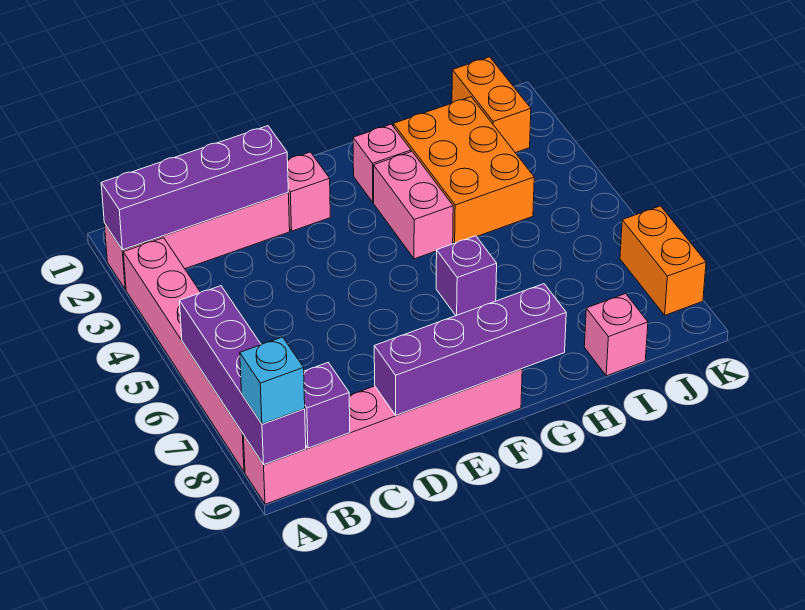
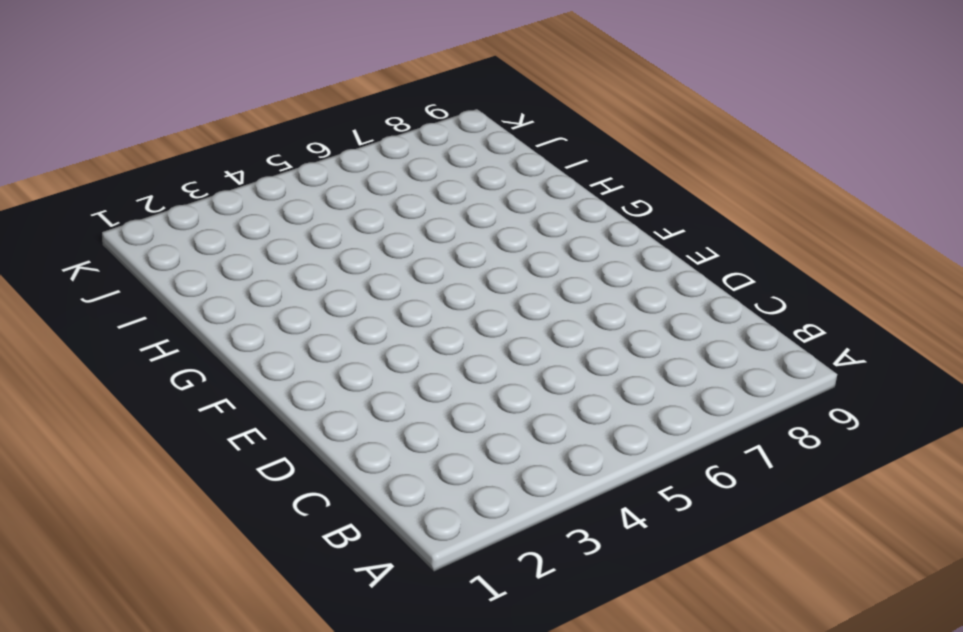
none -> pink brick A2:D2 level 1
none -> pink brick A3:A8 level 1
none -> pink brick A9:F9 level 1

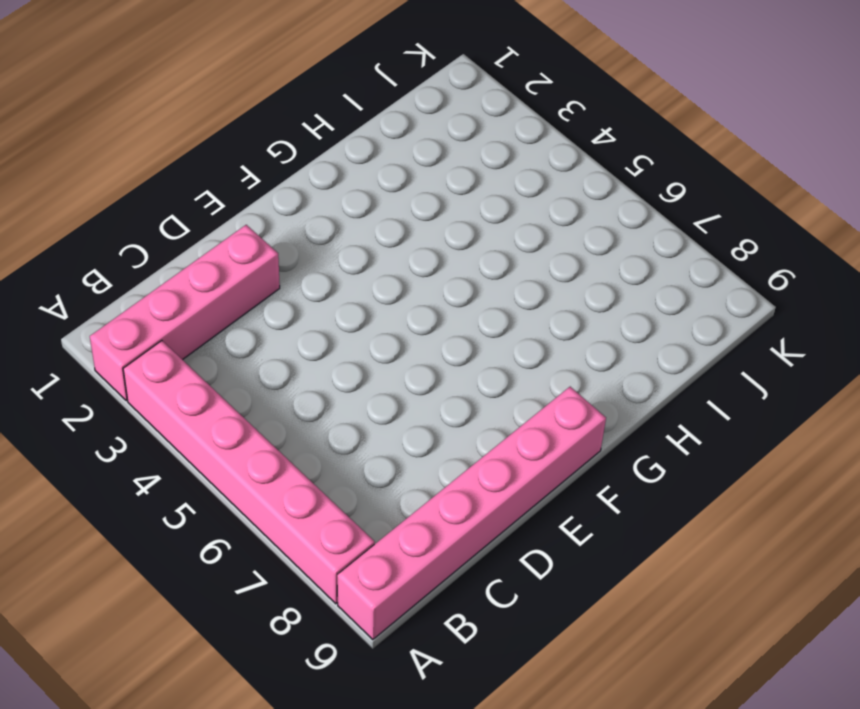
none -> pink brick E2 level 1
none -> pink brick G2 level 1
none -> pink brick G3:G4 level 1

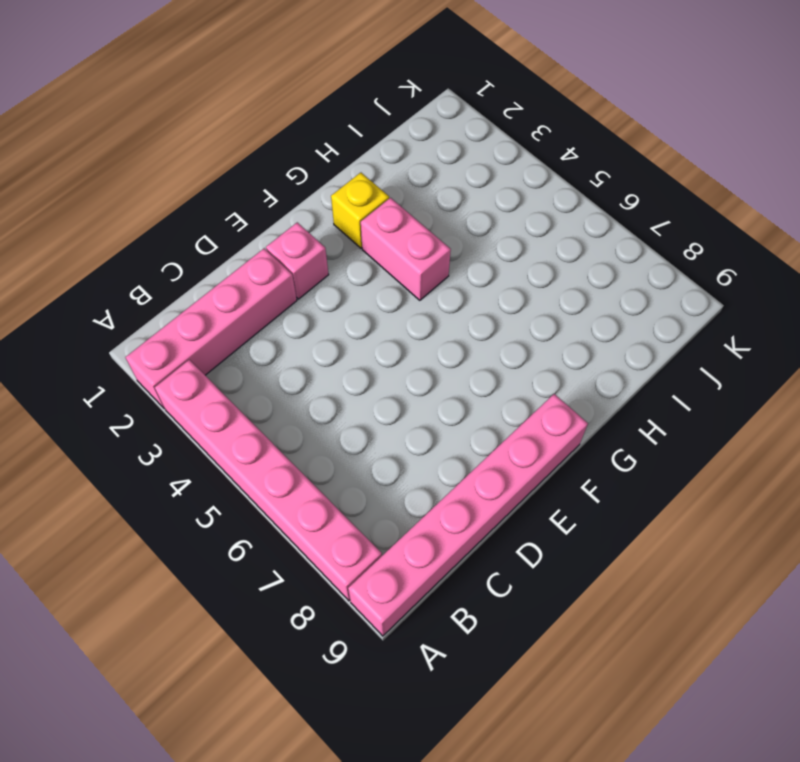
yellow brick G2 level 1 -> pink brick G2 level 1
none -> purple brick G6 level 1
none -> orange brick H2:I4 level 1
none -> pink brick I9 level 1

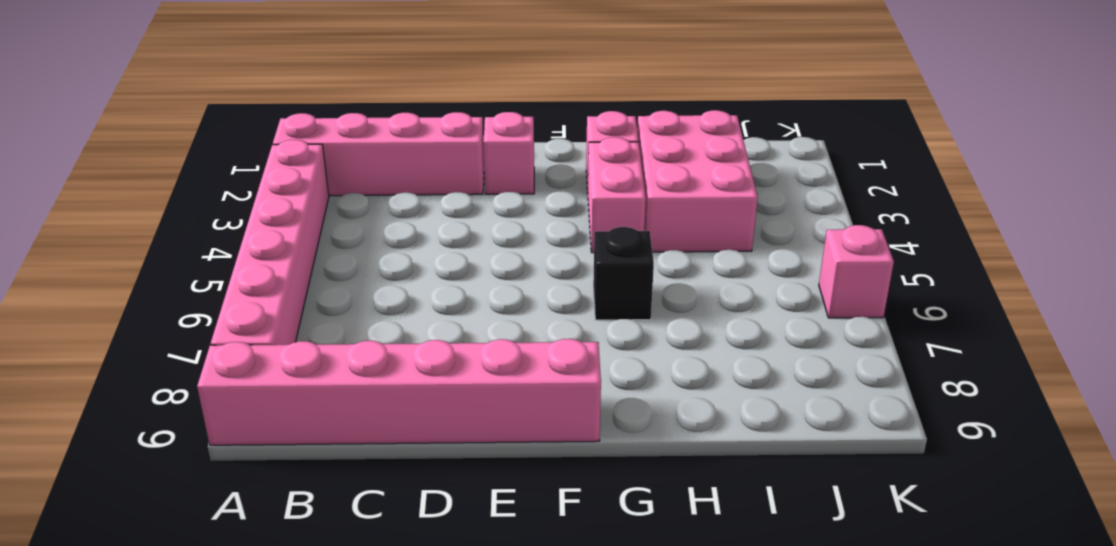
black brick G6 level 1 -> purple brick G6 level 1
pink brick H2:I4 level 1 -> orange brick H2:I4 level 1
pink brick K6 level 1 -> pink brick I9 level 1
none -> orange brick J1:J2 level 1
none -> orange brick K7:K8 level 1
none -> purple brick A2:D2 level 2

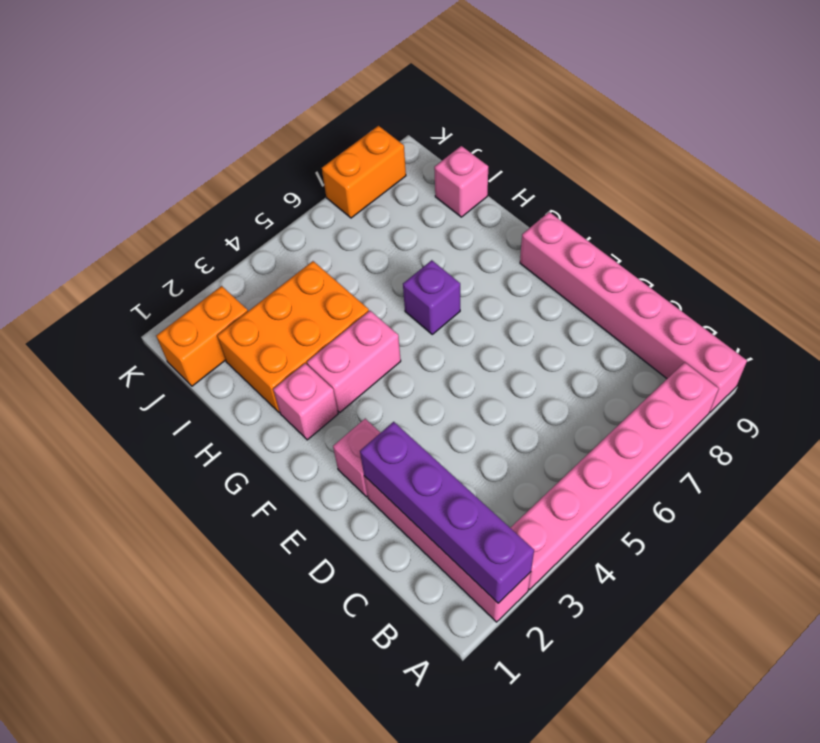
none -> purple brick A6:A9 level 2
none -> purple brick B9 level 2
none -> purple brick D9:G9 level 2

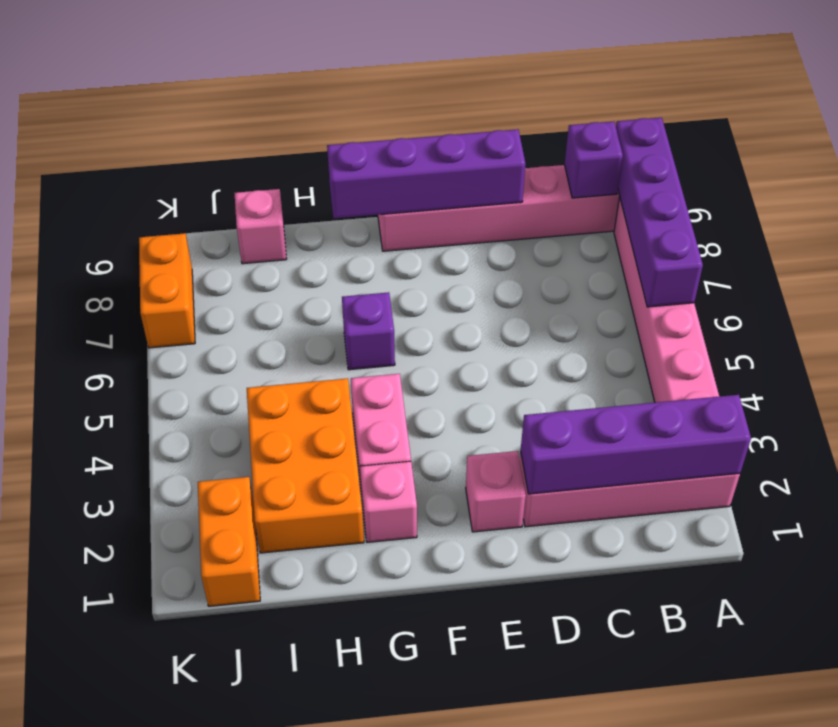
none -> cyan brick A9 level 3

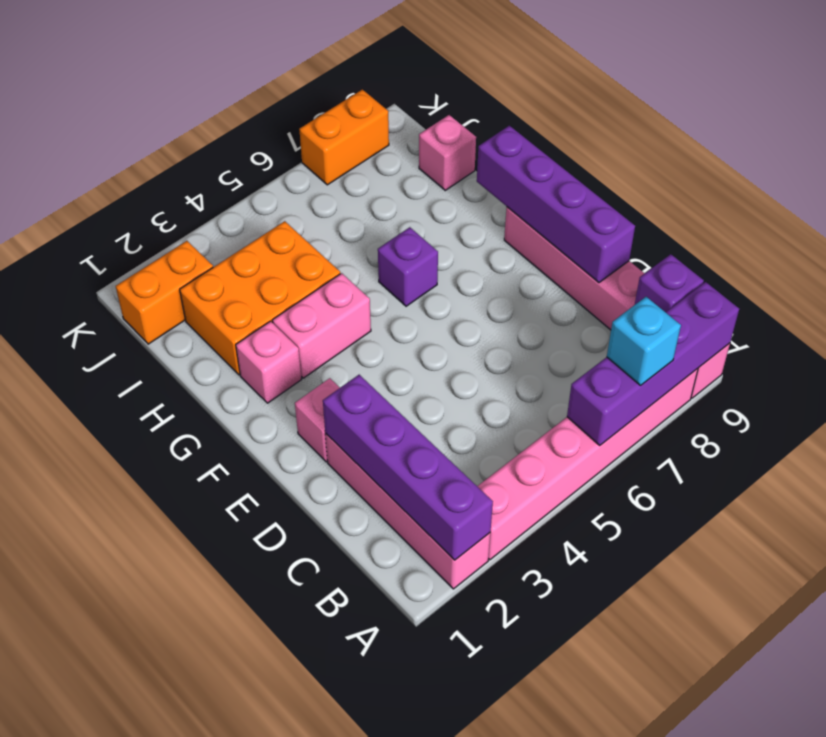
cyan brick A7 level 3 -> cyan brick A9 level 3

